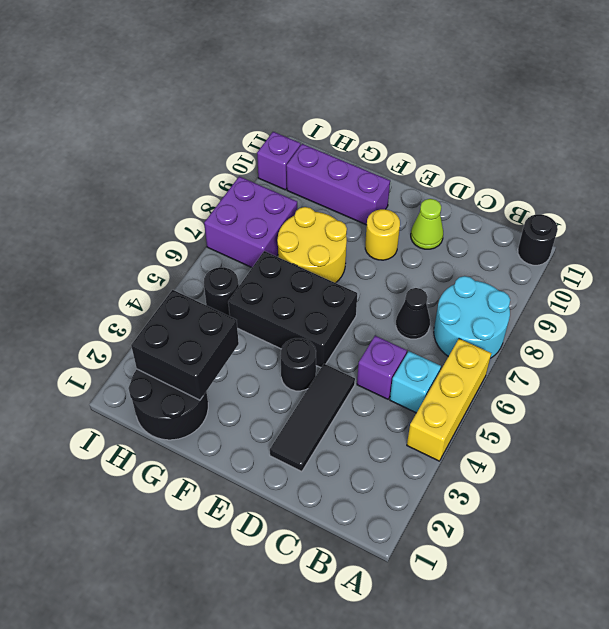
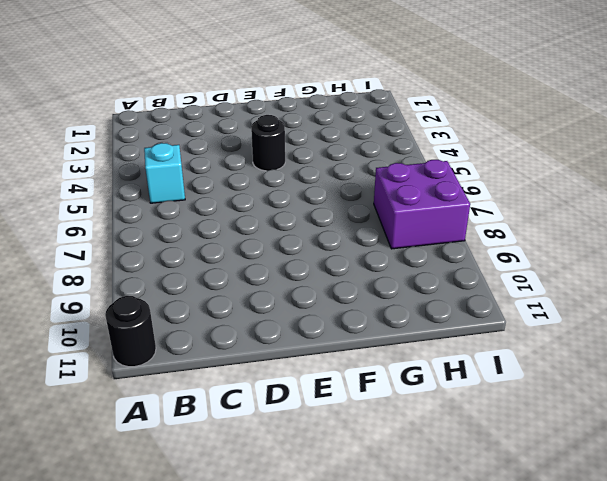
none -> yellow brick A4:A6 level 1
none -> cyan round brick A7:B8 level 1
none -> purple brick C5 level 1

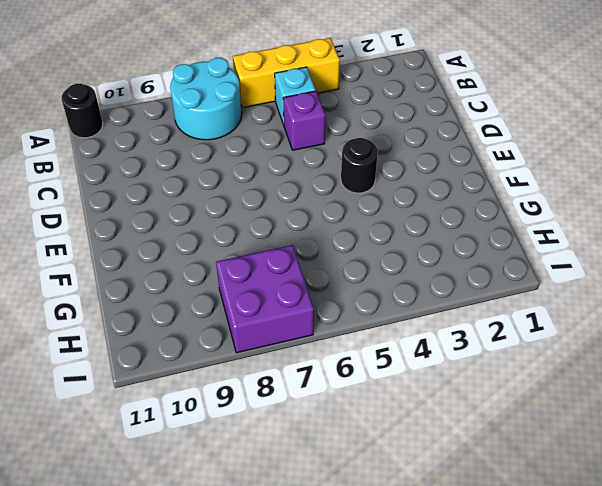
none -> black cone C7 level 1
none -> black tile D2:D4 level 1
none -> lime cone D10 level 1

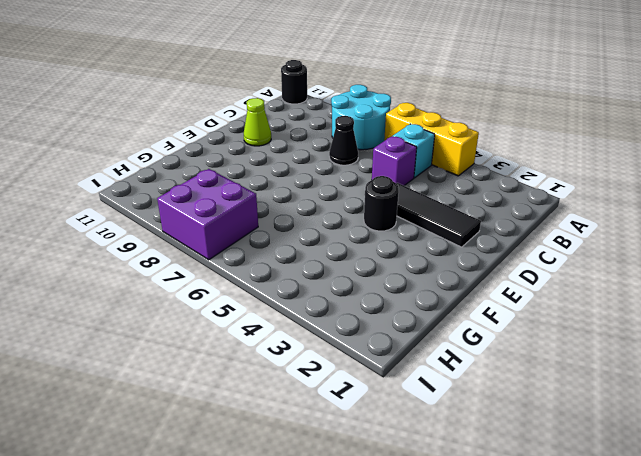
none -> black brick E5:G6 level 1
none -> yellow round brick E9 level 1
none -> yellow round brick F7:G8 level 1

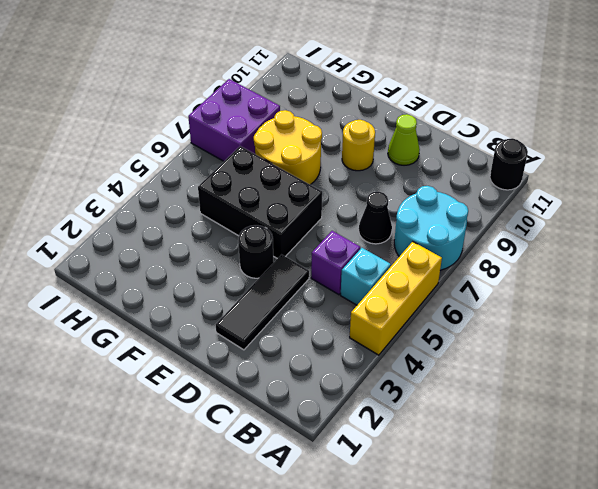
none -> purple brick F10:H10 level 1
none -> black round brick G1:H2 level 1
none -> black round brick H5 level 1

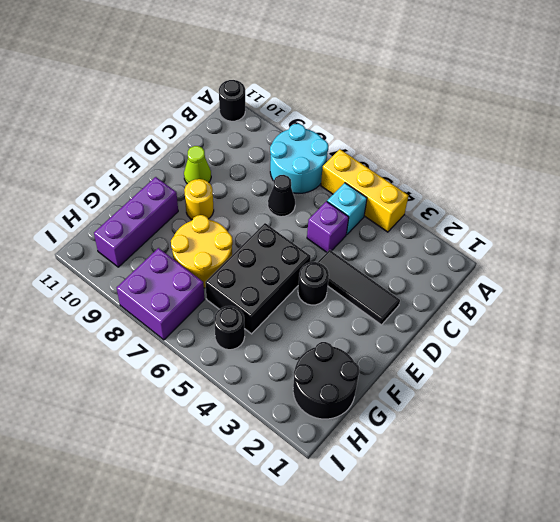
none -> purple brick I10 level 1
none -> black brick G2:H3 level 2

